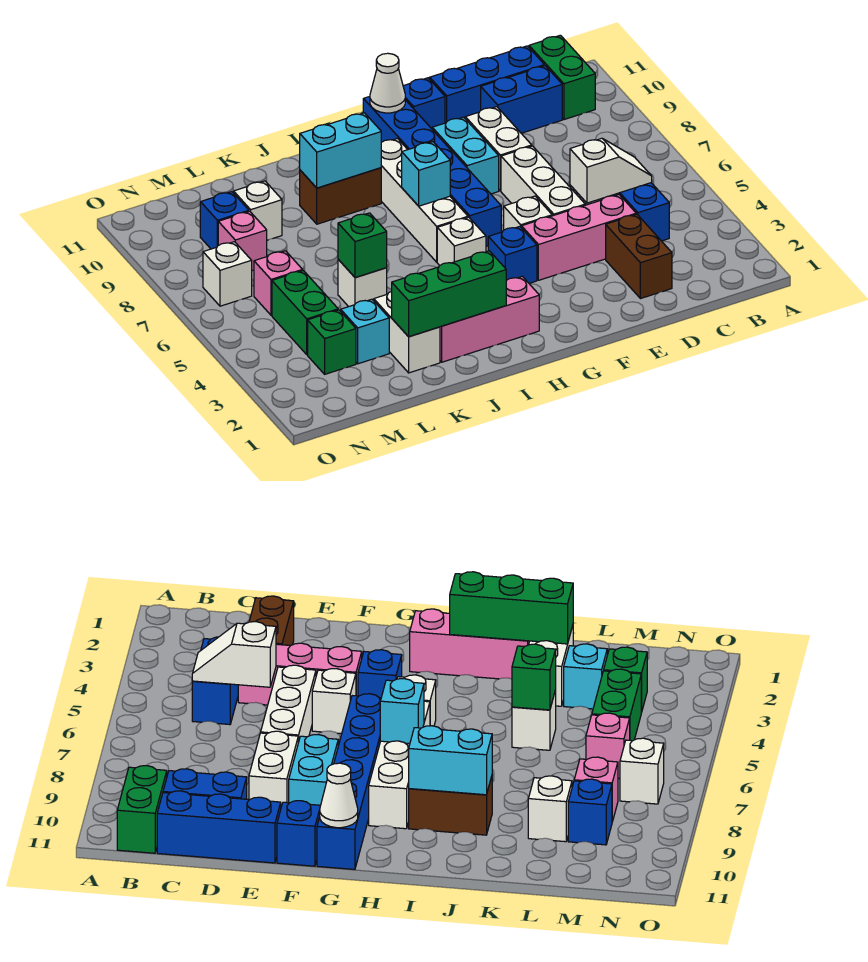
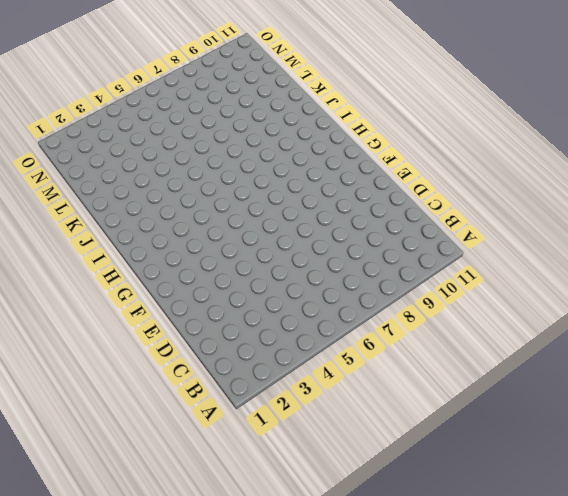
none -> green brick B10:B11 level 1
none -> blue brick C4:C5 level 1
none -> blue brick C10:D10 level 1
none -> blue brick C11:E11 level 1

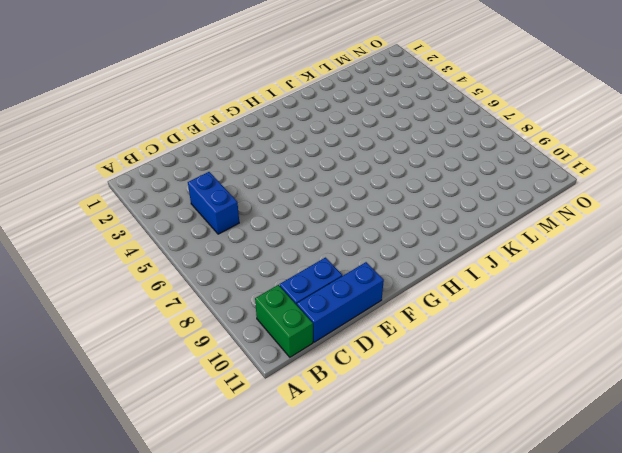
none -> brown brick D2:D3 level 1
none -> pink brick D4:F4 level 1
none -> white brick E5:E7 level 1
none -> white brick E8:E9 level 1

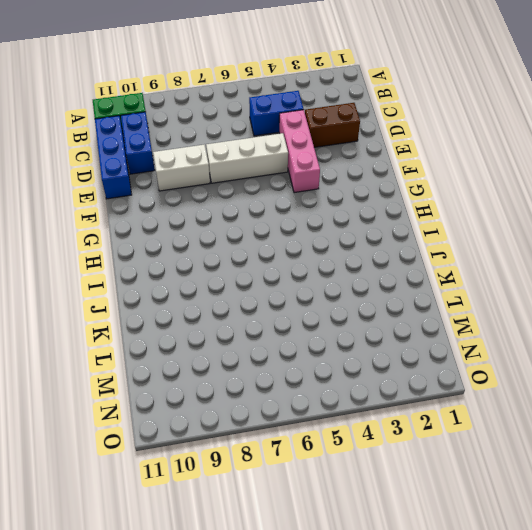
none -> white brick F5 level 1
none -> cyan brick F8:F9 level 1
none -> blue brick F11 level 1
none -> blue brick G4 level 1

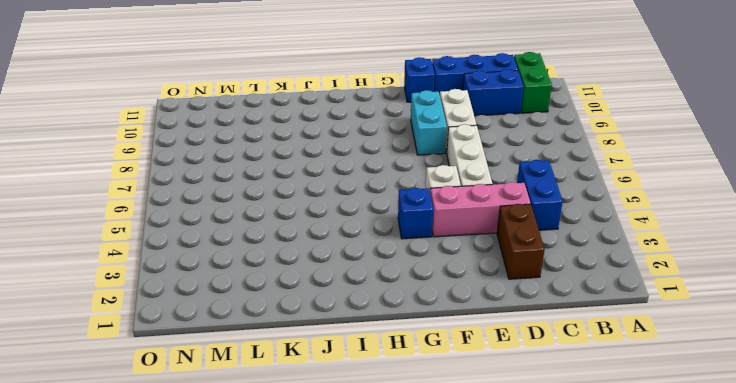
none -> blue brick G6:G11 level 1
none -> pink brick H2:J2 level 1
none -> white brick H5 level 1
none -> white brick H6:H9 level 1

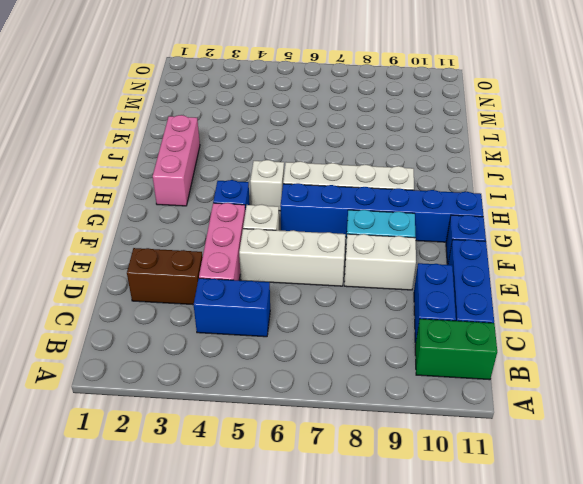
none -> brown brick I9:J9 level 1
none -> white brick K2:K3 level 1
none -> white brick K5 level 1
none -> cyan brick L3 level 1

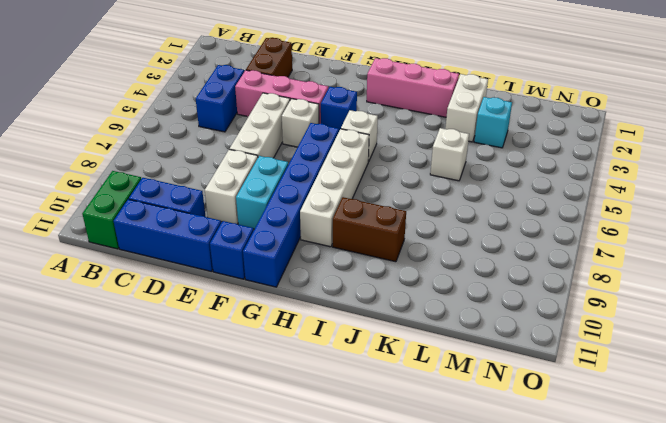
none -> white brick L9 level 1
none -> green brick M3 level 1
none -> green brick M4:M5 level 1
none -> pink brick M6 level 1

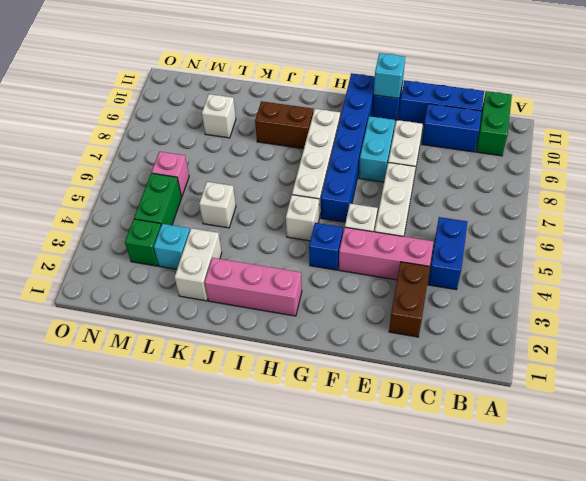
cyan brick F11 level 2 -> cyan brick H7 level 2
none -> pink brick M8 level 1
none -> blue brick M9 level 1
none -> white brick N7 level 1
none -> white slope C5:D5 level 2 top D

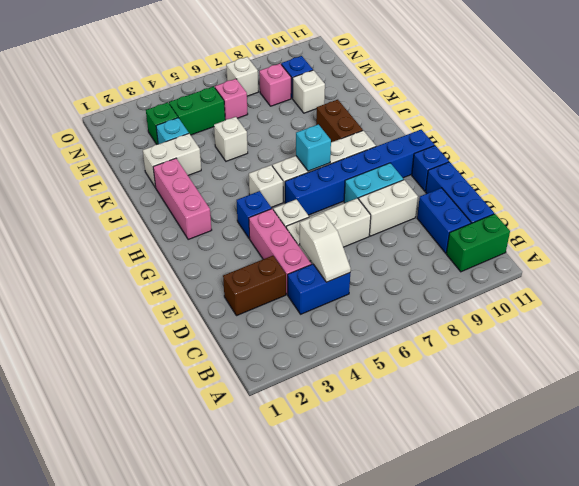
none -> white cone G11 level 2
none -> green brick I2:K2 level 2
none -> cyan brick I9:J9 level 2
none -> green brick K5 level 2

